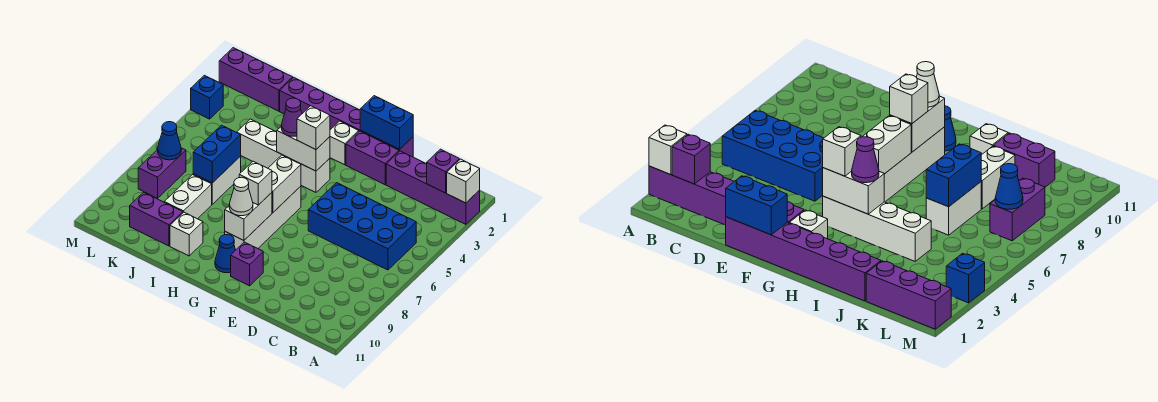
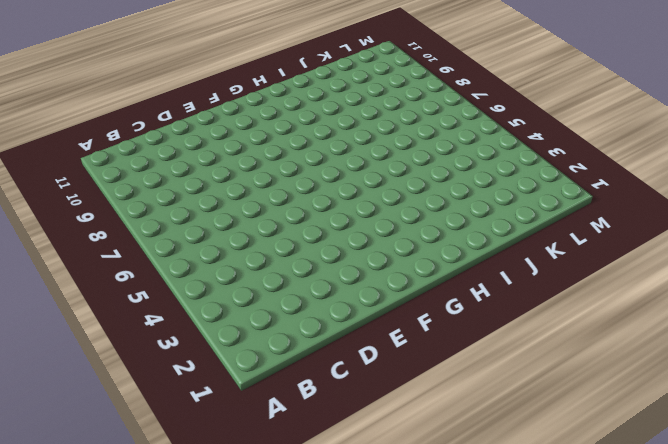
none -> purple brick A2:D2 level 1
none -> blue brick B5:E6 level 1
none -> purple brick E1:J1 level 1

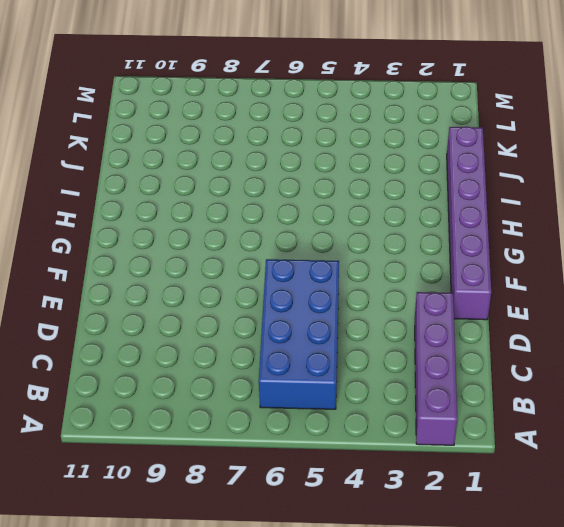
none -> purple brick E2:F2 level 1
none -> purple brick F10 level 1
none -> white brick G2 level 1

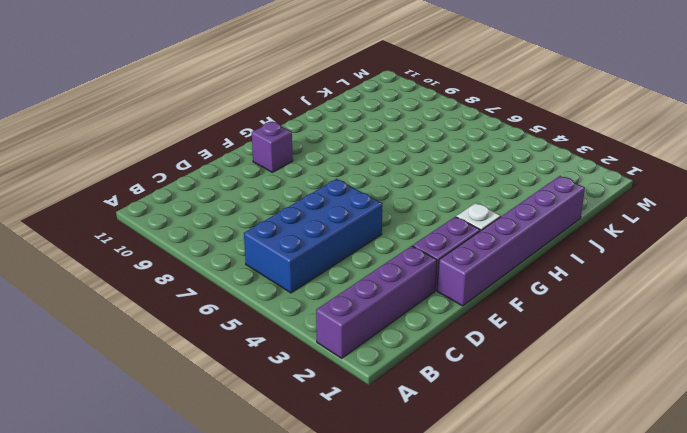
none -> white brick G4:J4 level 1
none -> white brick G6:G9 level 1
none -> blue cone G10 level 1

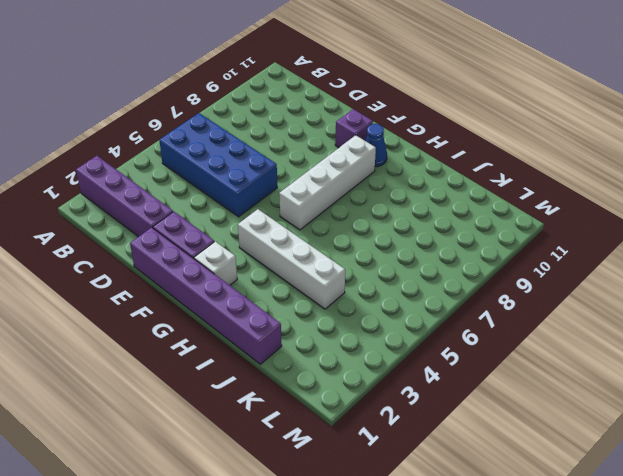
none -> white brick I10 level 1
none -> white brick J6:J7 level 1
none -> white brick J8:J9 level 1

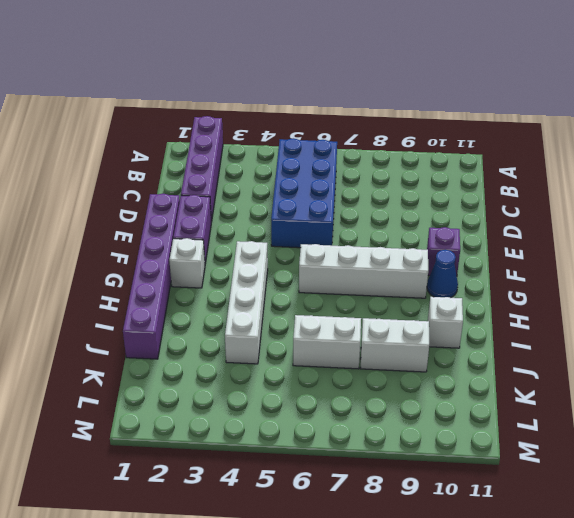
none -> purple brick J10:K10 level 1
none -> purple brick K1:M1 level 1
none -> purple brick L7:L8 level 1

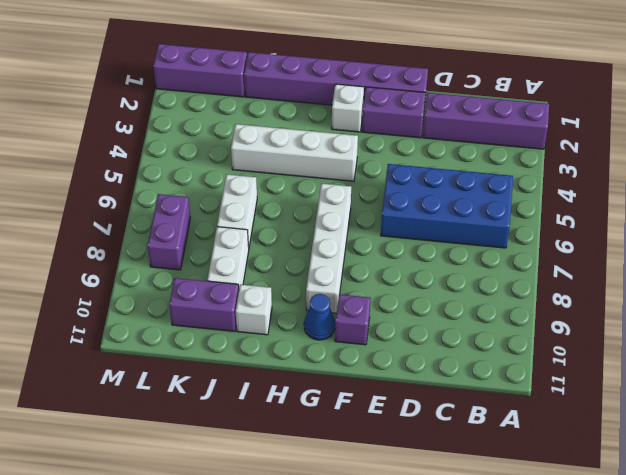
none -> blue brick M3 level 1
none -> white brick A2 level 2
none -> purple brick B2 level 2

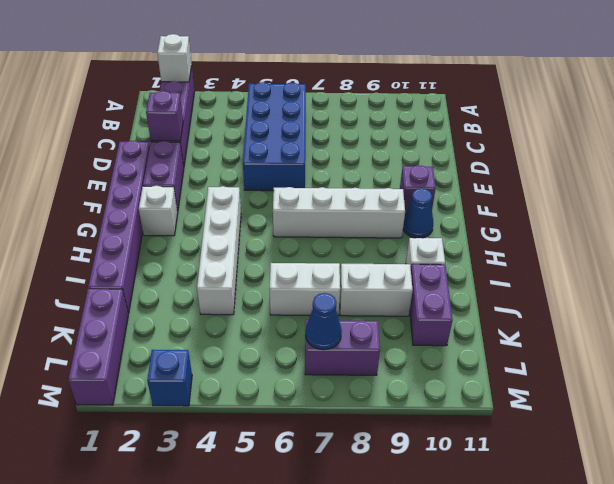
purple brick D2 level 2 -> purple brick B2 level 2
none -> blue brick E1:F1 level 2
none -> white brick G4:H4 level 2
none -> white brick G6:G7 level 2

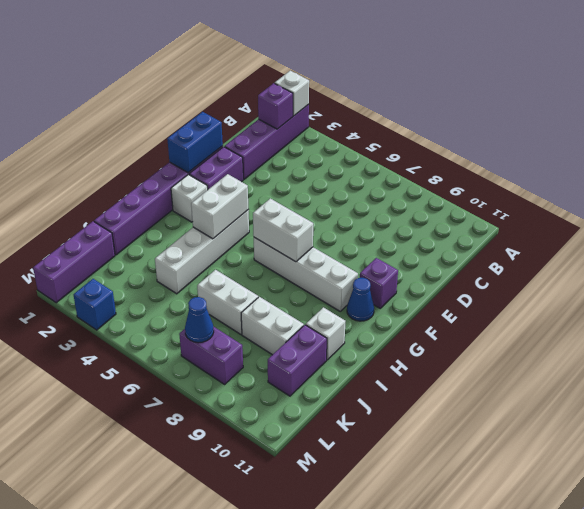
none -> blue brick B5:E6 level 1
none -> white brick G8:G9 level 2
none -> blue brick J6:J7 level 2

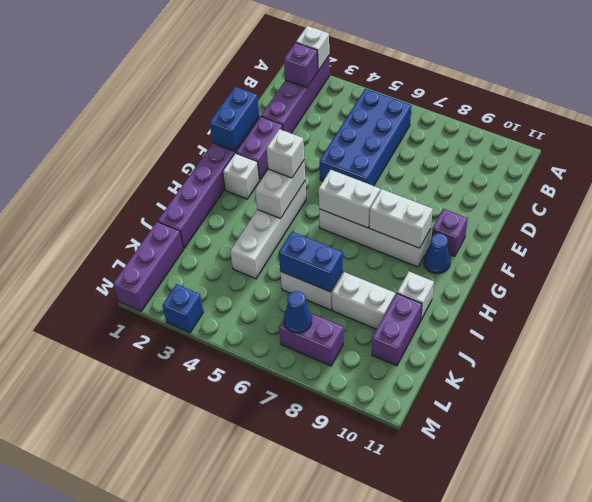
none -> white brick G8 level 3
none -> white cone G9 level 3
none -> purple cone H4 level 3

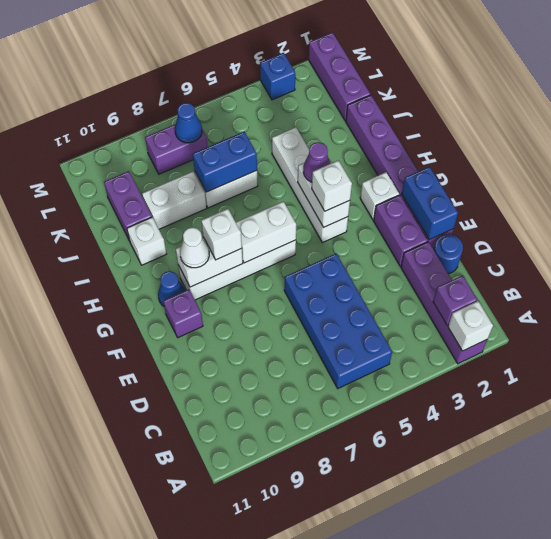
blue round brick D1 level 1 -> none

